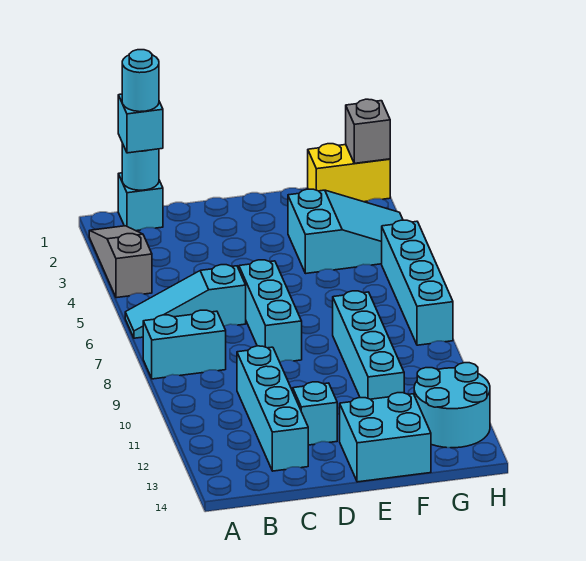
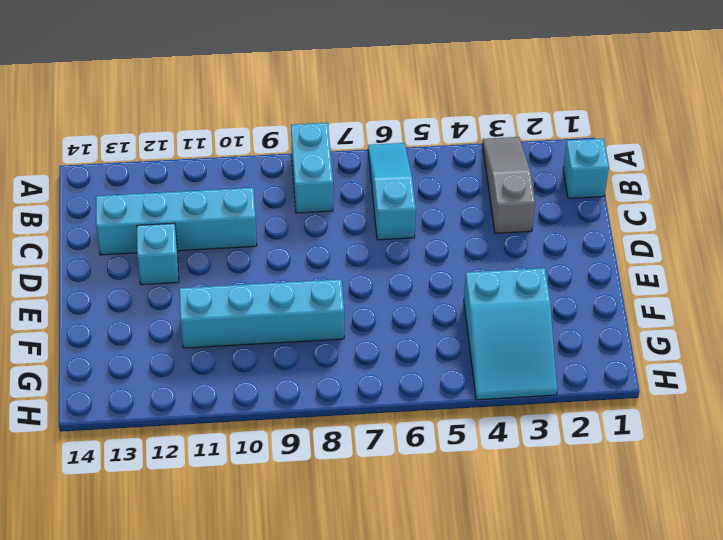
grey slope A3:C3 level 1 top C -> grey slope A2:A4 level 1 top 4
none -> cyan brick D6:D8 level 1
none -> cyan brick E13:F14 level 1
none -> yellow brick G1:H1 level 1

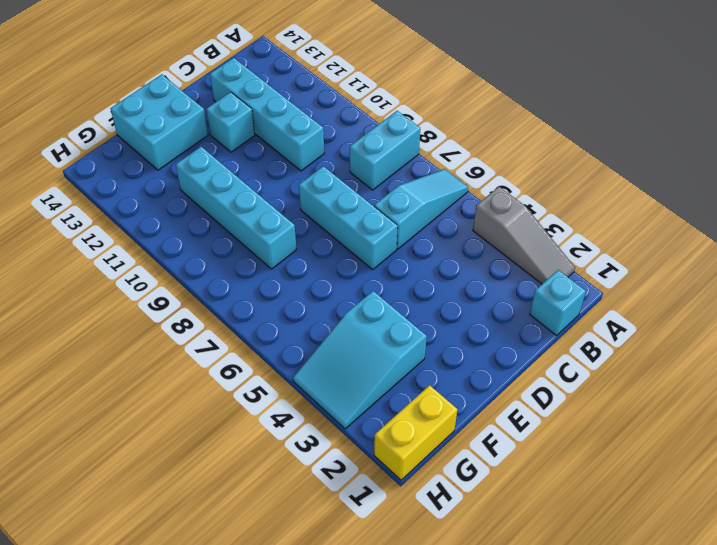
none -> cyan round brick G12:H13 level 1
none -> cyan brick H5:H8 level 1
none -> cyan round brick B1 level 2

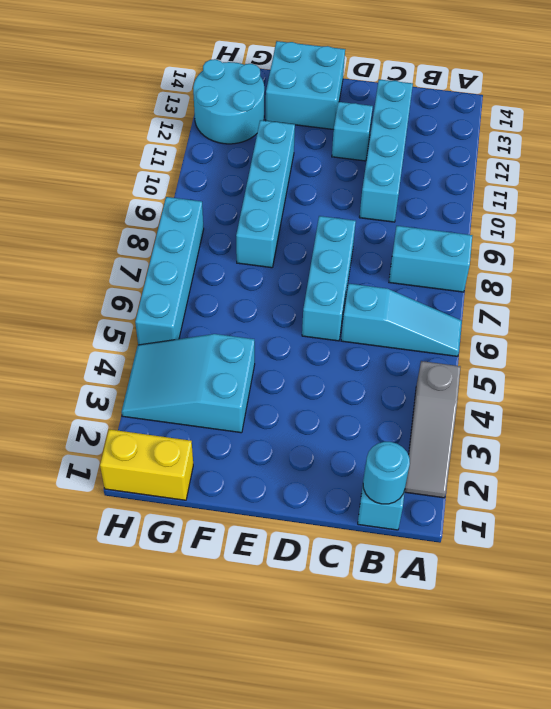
none -> grey brick H1 level 2
none -> cyan brick B1 level 3
none -> cyan round brick B1 level 4

